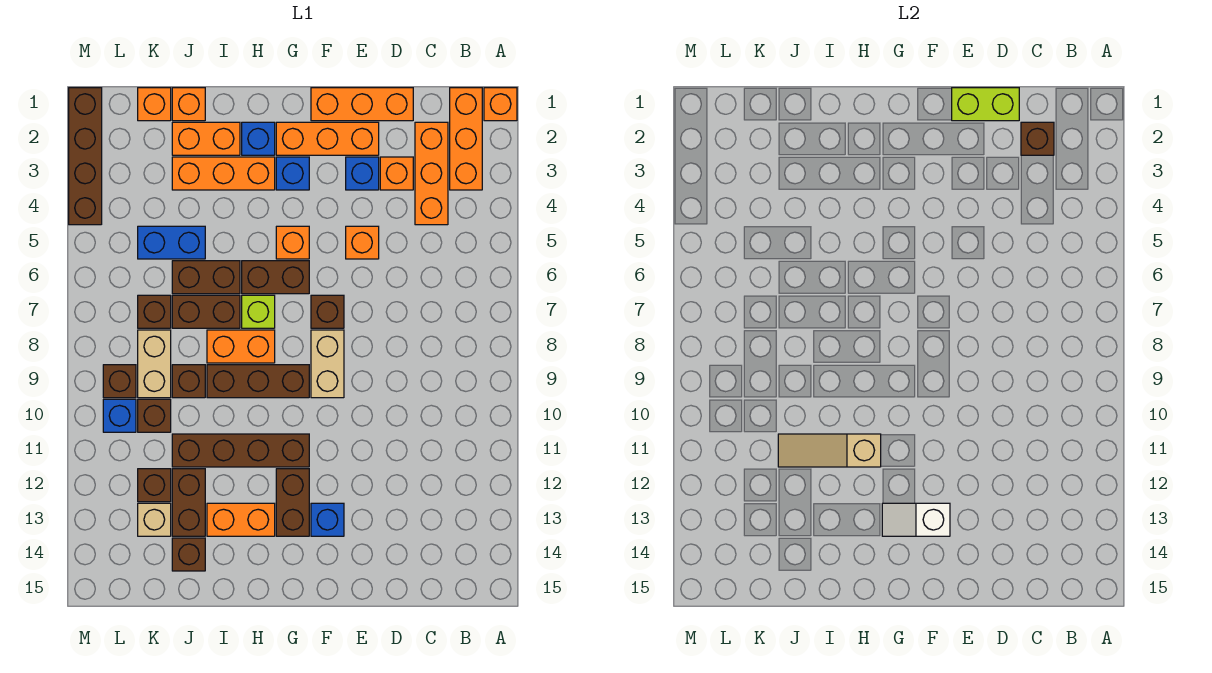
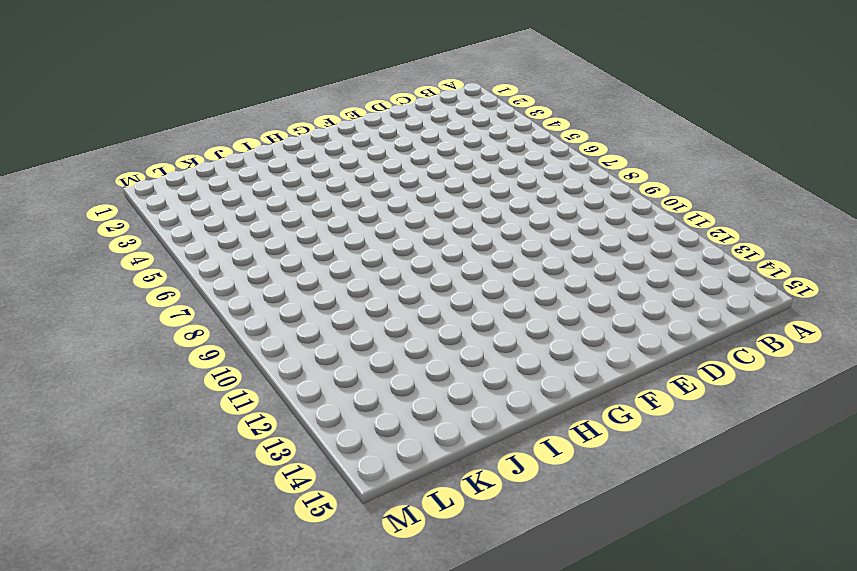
none -> orange brick A1 level 1
none -> orange brick B1:B3 level 1
none -> orange brick C2:C4 level 1
none -> orange brick D1:F1 level 1

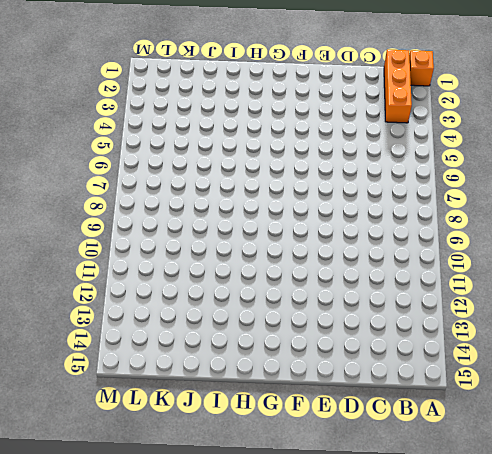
none -> orange brick C2:C4 level 1
none -> orange brick D1:F1 level 1
none -> orange brick D3 level 1
none -> orange brick E2:G2 level 1

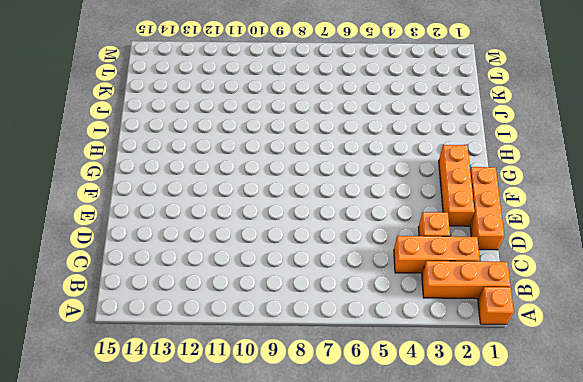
none -> blue brick E3 level 1
none -> orange brick E5 level 1
none -> brown brick F7 level 1
none -> tan brick F8:F9 level 1

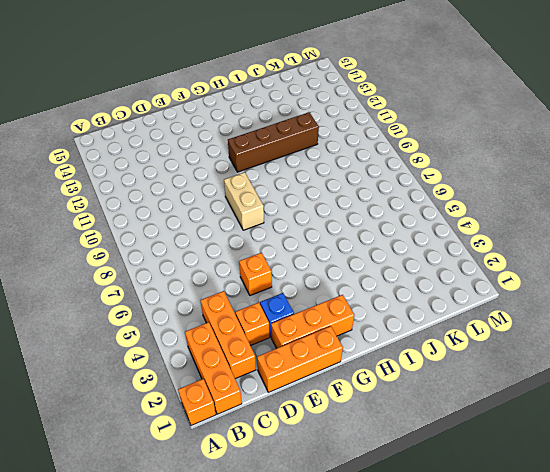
none -> brown brick F7 level 1
none -> blue brick F13 level 1
none -> blue brick G3 level 1
none -> orange brick G5 level 1

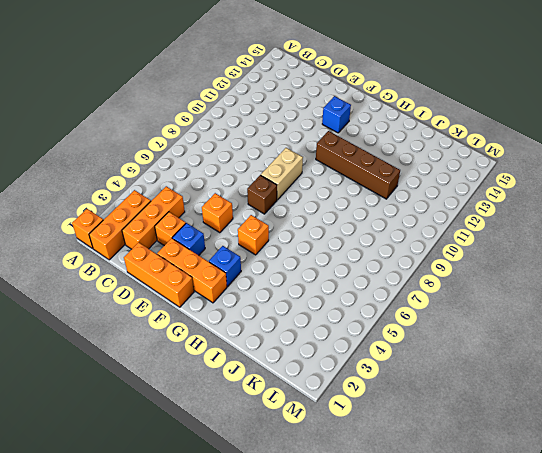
none -> brown brick G6:H6 level 1
none -> brown brick G9:I9 level 1
none -> brown brick G12:G13 level 1
none -> blue brick H2 level 1

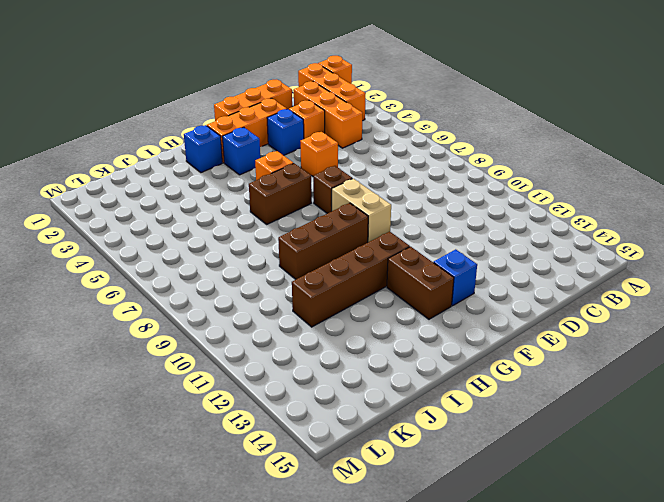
none -> orange brick H3:J3 level 1
none -> lime brick H7 level 1
none -> orange brick H8:I8 level 1
none -> orange brick H13:I13 level 1

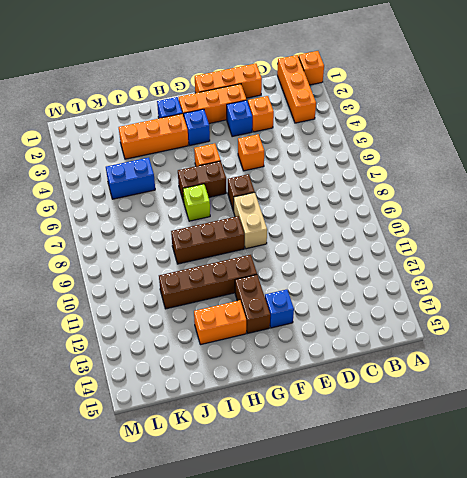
none -> orange brick C2:C4 level 1
none -> orange brick H8:I8 level 1
none -> orange brick I2:J2 level 1
none -> brown brick I6:J6 level 1

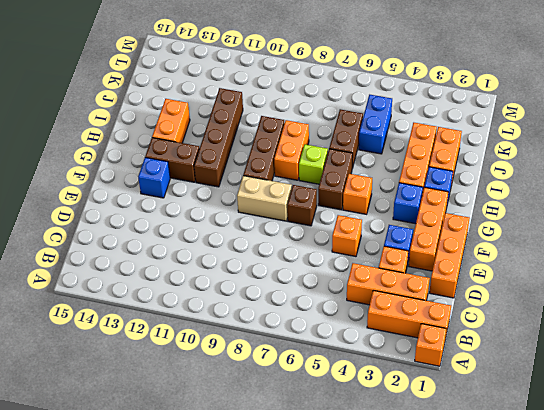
none -> brown brick I7:J7 level 1
none -> orange brick J1 level 1
none -> brown brick J9 level 1
none -> brown brick J12:J13 level 1

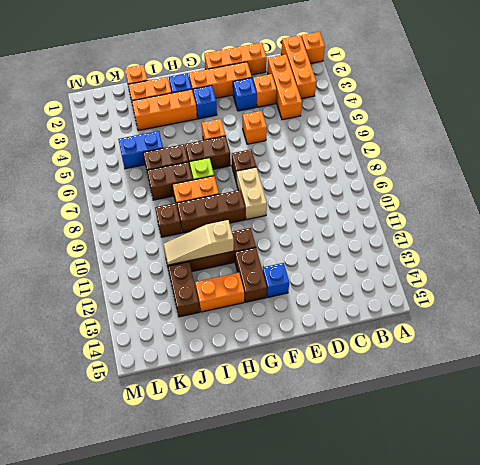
none -> brown brick J14 level 1
none -> orange brick K1 level 1
none -> brown brick K7 level 1
none -> tan brick K8:K9 level 1

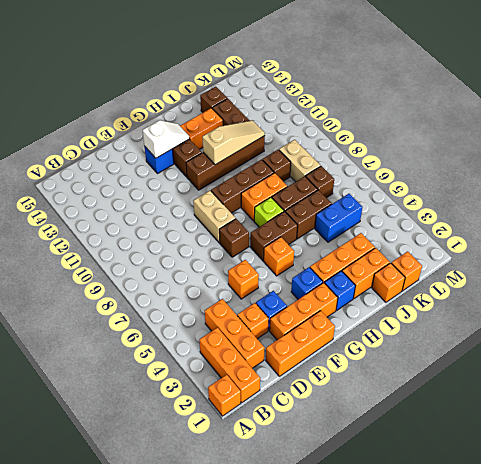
none -> brown brick K10 level 1
none -> brown brick K12 level 1
none -> tan brick K13 level 1
none -> brown brick L9 level 1

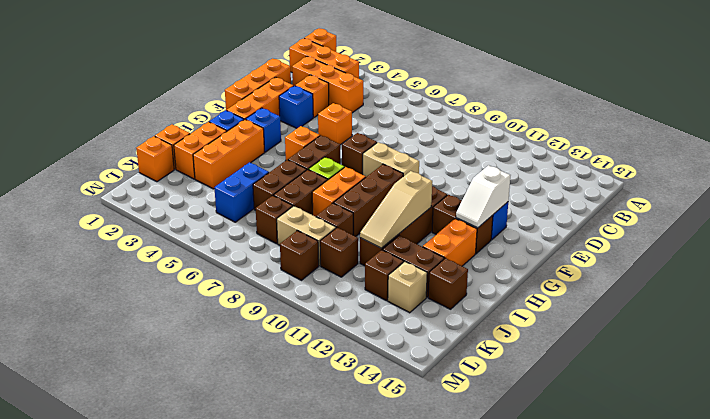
none -> blue brick L10 level 1
none -> brown brick M1:M4 level 1
none -> brown brick C2 level 2
none -> lime brick D1:E1 level 2

